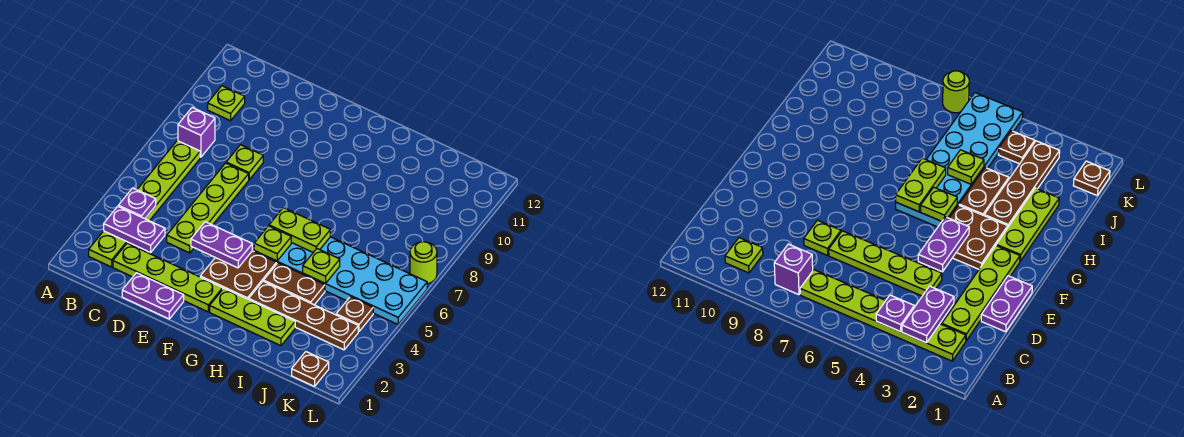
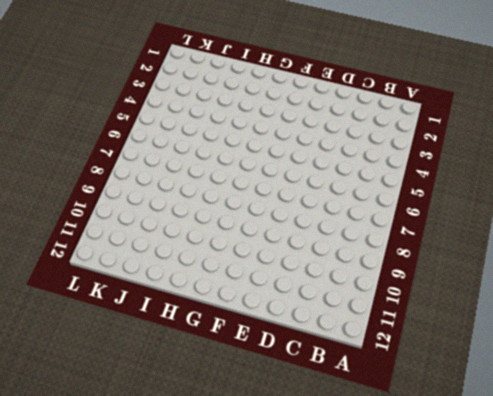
none -> lime plate B2:B7 level 1
none -> purple brick B8 level 1
none -> lime plate B10 level 1

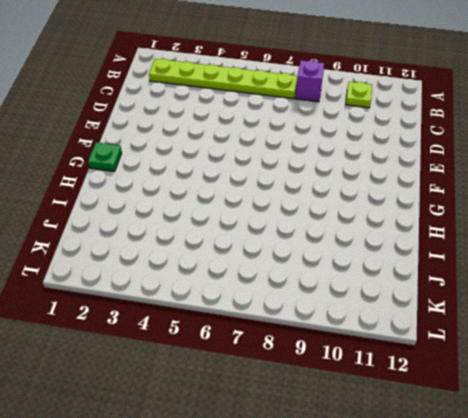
green plate G1 level 1 -> none
none -> lime plate C2:F2 level 1
none -> purple plate D1:E1 level 1
none -> lime plate D4:D7 level 1

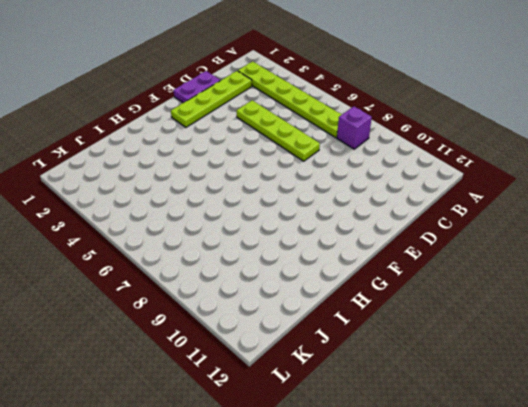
none -> lime plate B10 level 1
none -> lime plate D8 level 1
none -> brown plate F3:G4 level 1

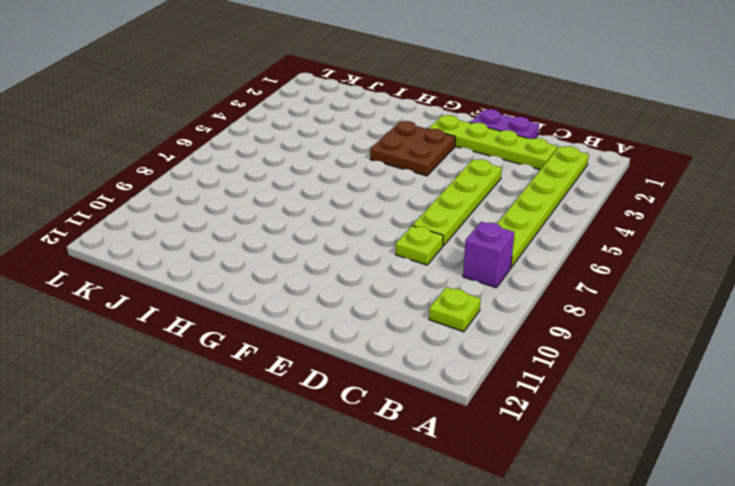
none -> lime plate G2:I2 level 1
none -> cyan plate G5:L6 level 1
none -> brown plate H3:K3 level 1

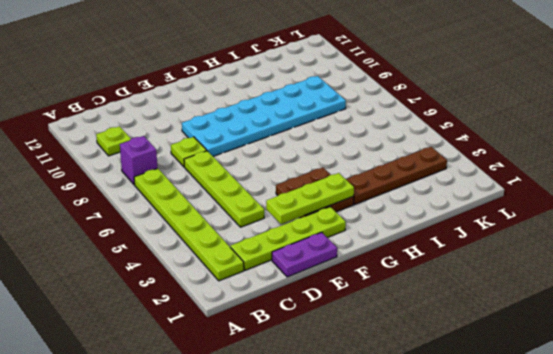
lime plate E3:G3 level 2 -> lime plate G2:I2 level 1
cyan plate E8:J9 level 1 -> cyan plate G5:L6 level 1
none -> brown plate H4:I4 level 1
none -> brown plate K1 level 1
none -> brown plate K4 level 1

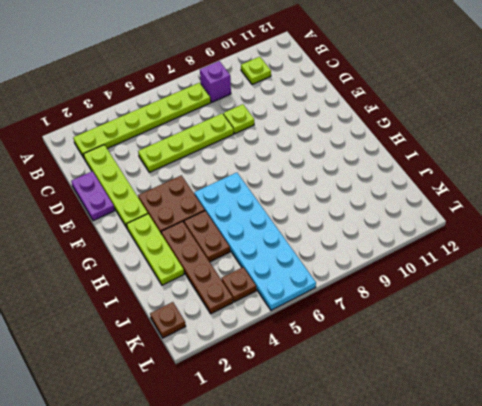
none -> lime round brick L7 level 1
none -> purple plate B3:C3 level 2
none -> purple plate B4 level 2

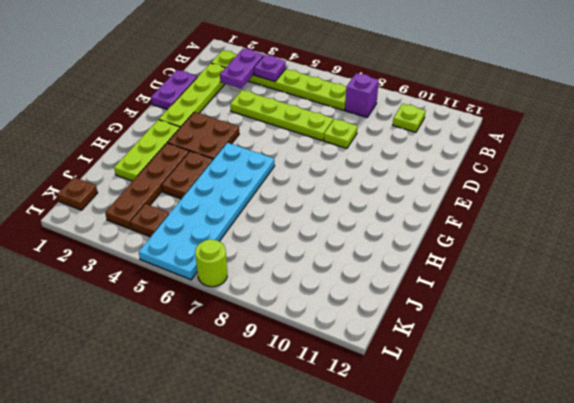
none -> purple plate E4:F4 level 2
none -> lime plate G5 level 2
none -> lime plate G6:H6 level 2

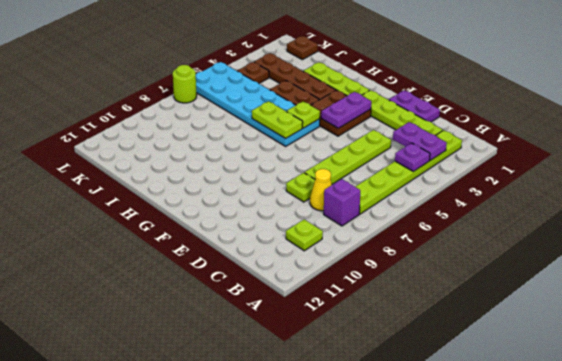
yellow cone C8 level 1 -> none
purple plate F3:F4 level 2 -> purple plate E4:F4 level 2
none -> lime plate I5 level 2

